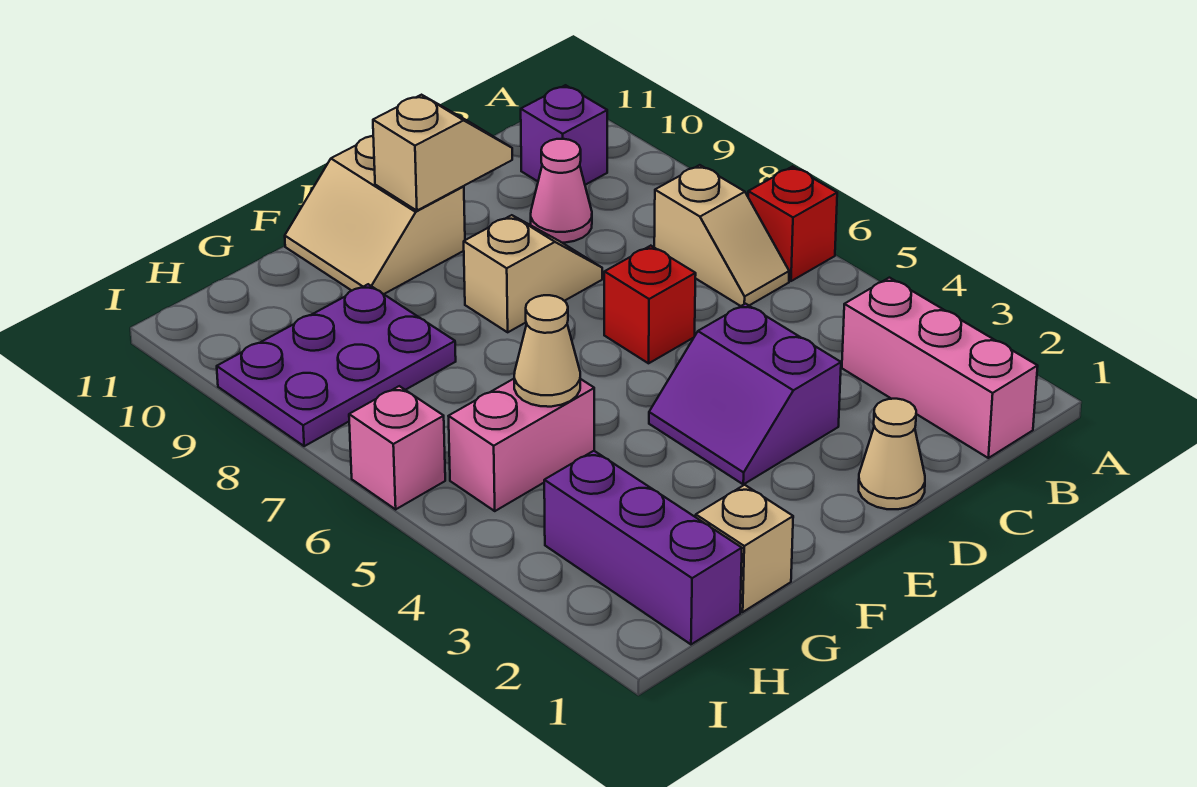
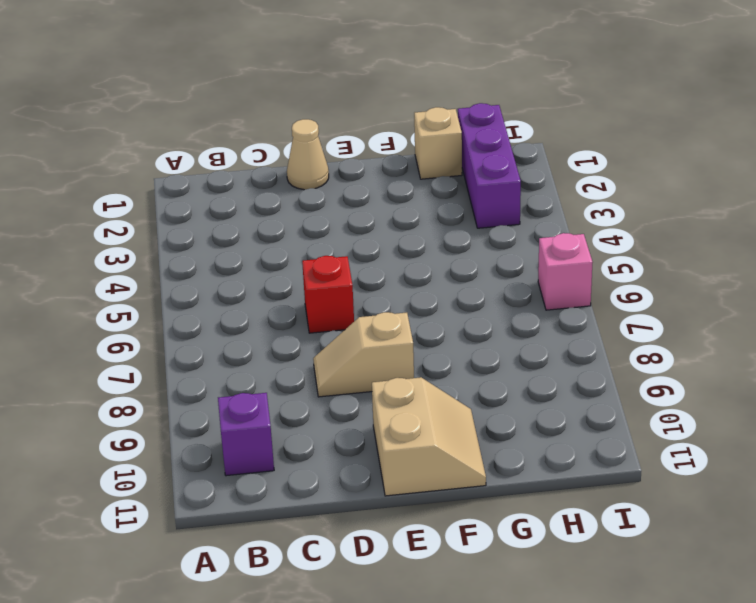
none -> red brick A6 level 1
none -> pink brick B1:B3 level 1
none -> tan slope B6:B7 level 1 top 7

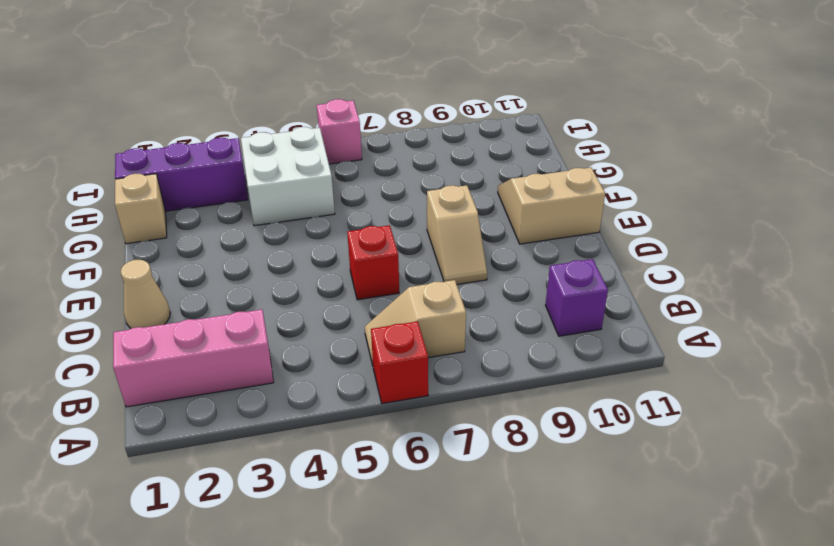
white brick G4:H5 level 1 -> pink brick G5:H5 level 1
none -> pink cone C9 level 1
none -> purple slope D3:E4 level 1 top D
none -> purple plate G8:I9 level 1

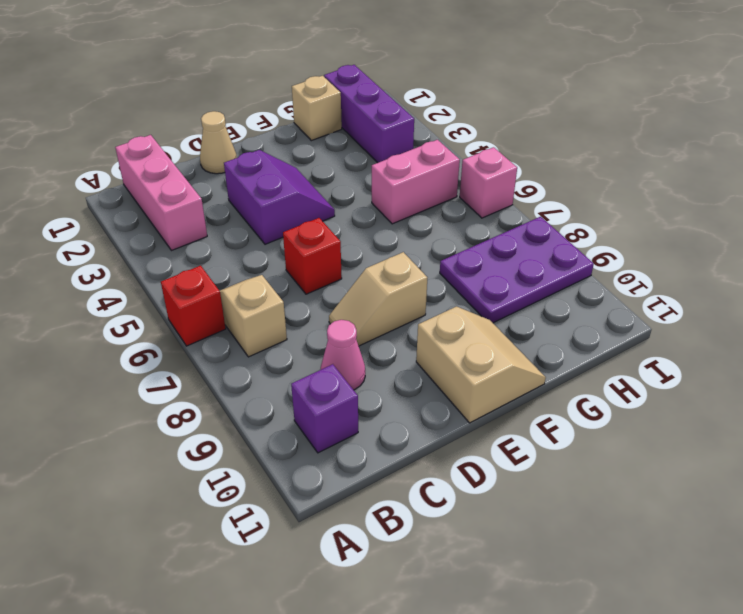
none -> tan slope D10:E10 level 2 top E
none -> tan cone G5 level 2

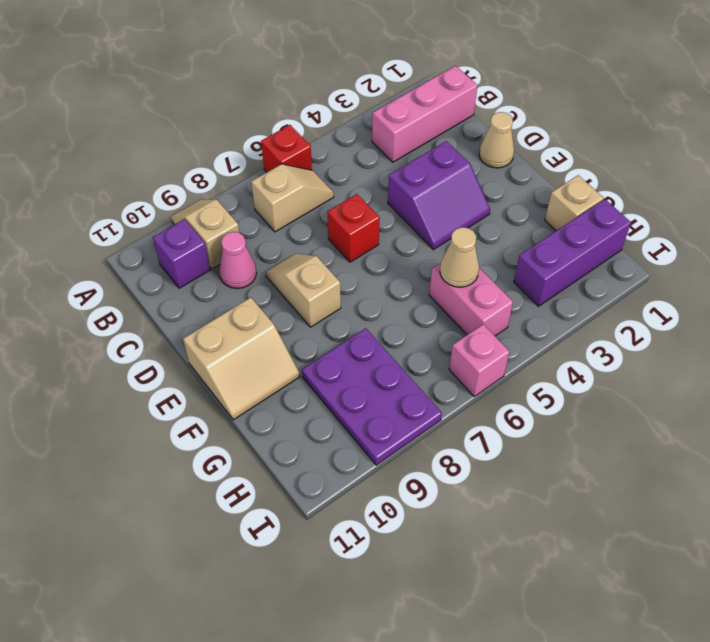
tan slope A9:B9 level 1 top B -> tan slope D10:E10 level 2 top E

